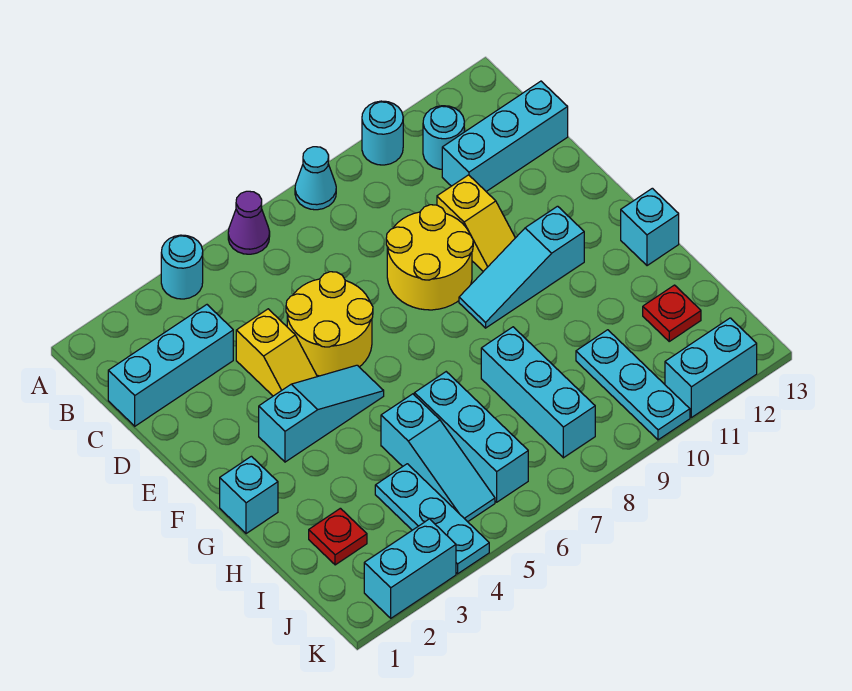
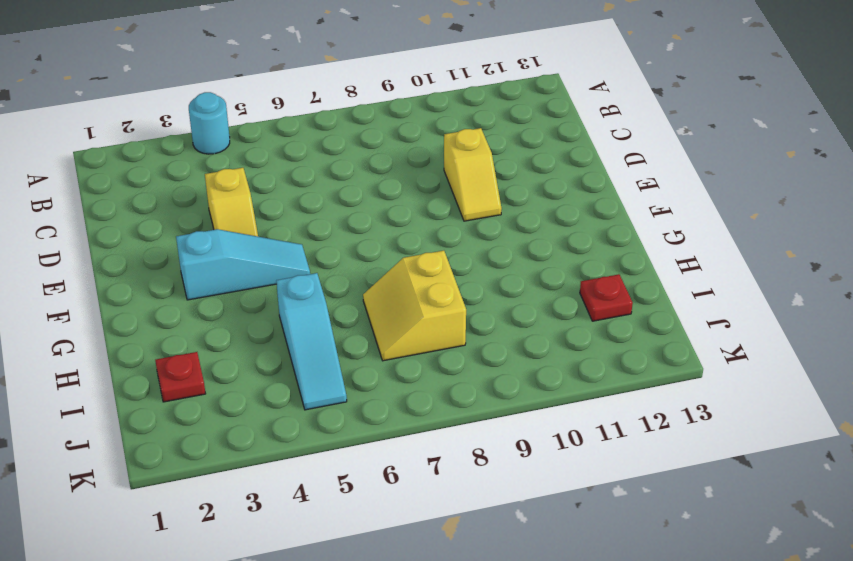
yellow slope H7:I8 level 1 top 8 -> cyan brick H8:J8 level 1
none -> purple cone A6 level 1
none -> cyan cone A8 level 1
none -> cyan round brick A10 level 1

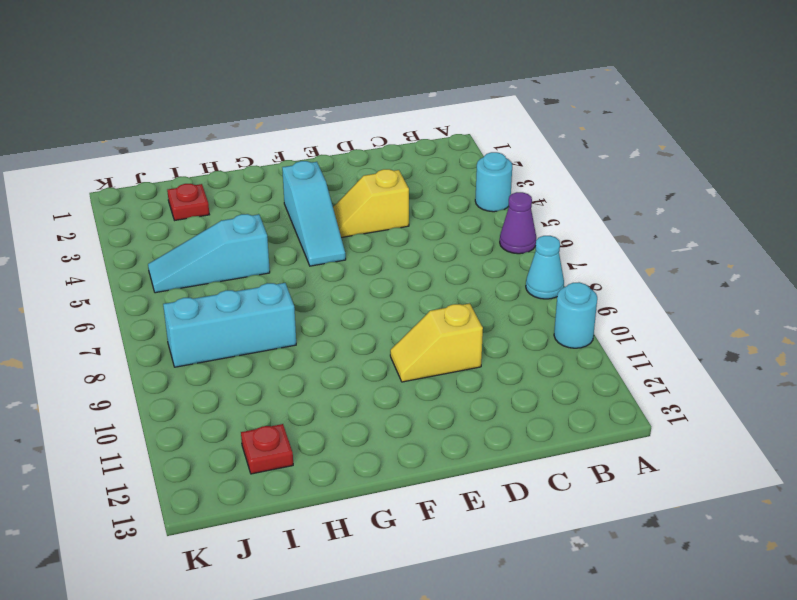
none -> cyan round brick B11 level 1
none -> cyan brick C1:C3 level 1
none -> cyan brick C11:C13 level 1

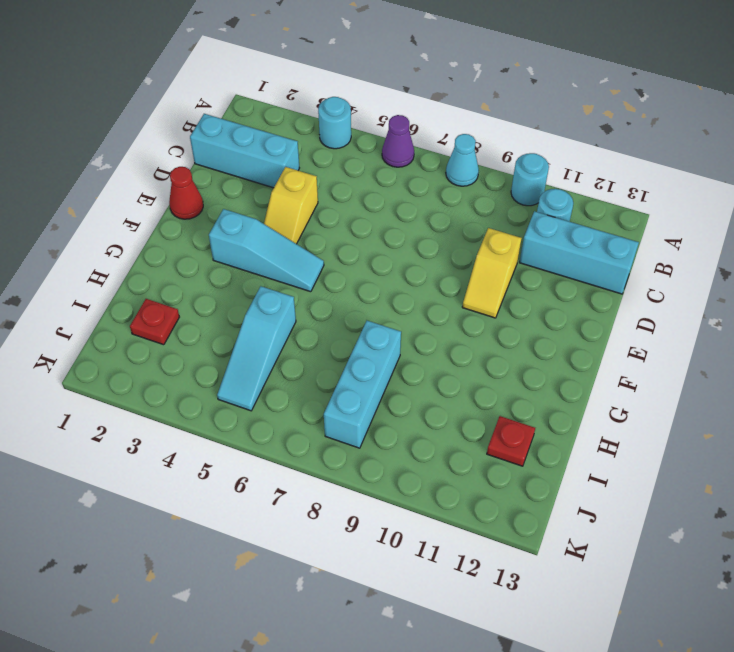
red cone E1 level 1 -> none
none -> yellow round brick D5:E6 level 1
none -> yellow round brick D8:E9 level 1
none -> cyan slope F9:F11 level 1 top 11

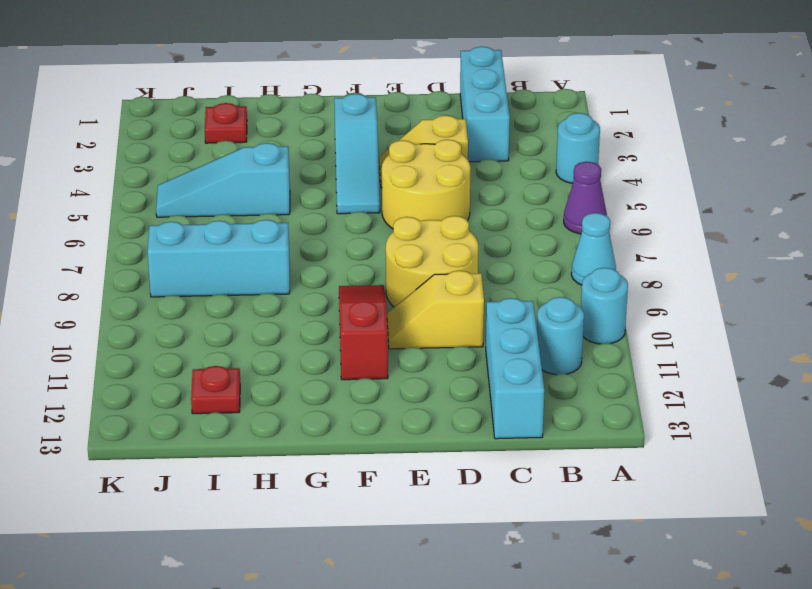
red slope F9:F11 level 1 top 11 -> cyan slope F9:F11 level 1 top 11
none -> cyan brick G1 level 1
none -> cyan brick G13 level 1
none -> cyan brick H6:J6 level 1

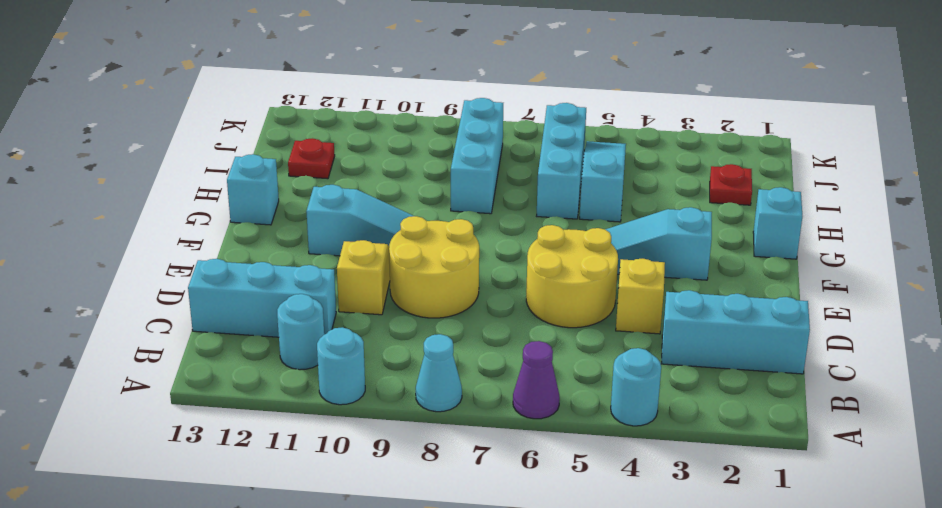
none -> cyan plate I4:K4 level 1
none -> cyan plate I10:K10 level 1
none -> cyan brick K2:K3 level 1

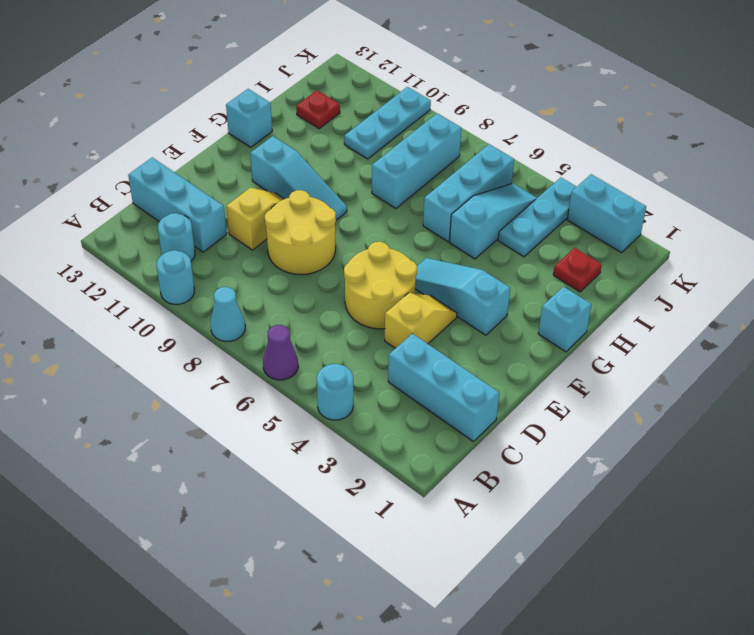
none -> cyan brick K11:K12 level 1

